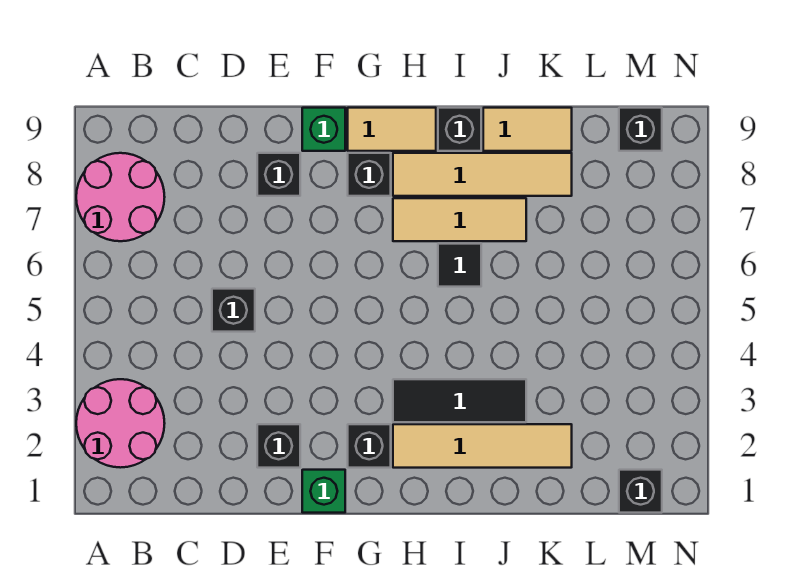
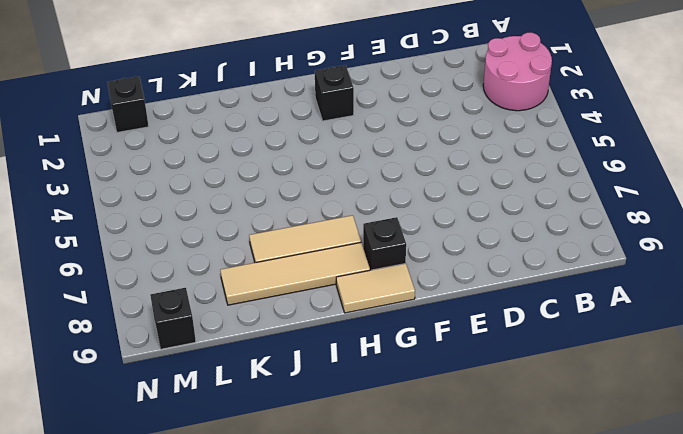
none -> pink round brick A7:B8 level 1
none -> black brick D5 level 1
none -> black brick E2 level 1

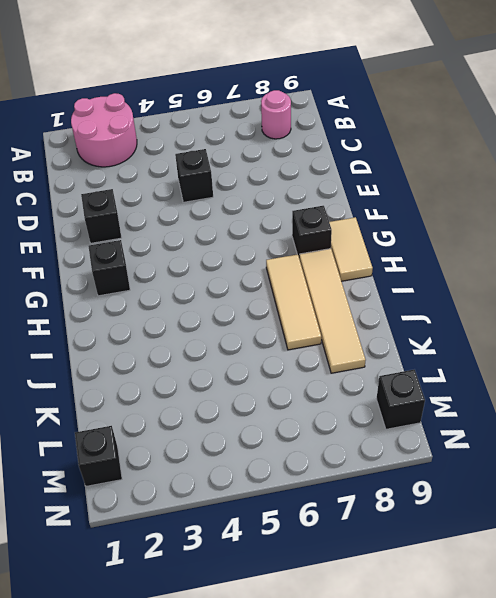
pink round brick B8 level 1 -> pink round brick A7:B8 level 1
none -> black brick E8 level 1
none -> green brick F1 level 1
none -> green brick F9 level 1

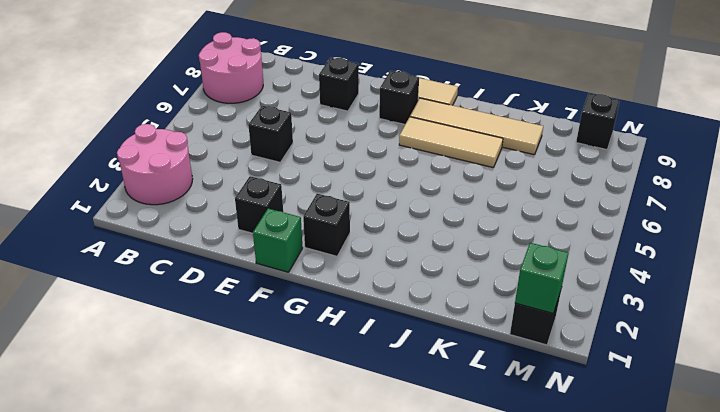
green brick M1 level 2 -> green brick F9 level 1
none -> tan tile H2:K2 level 1
none -> black tile H3:J3 level 1
none -> black tile I6 level 1

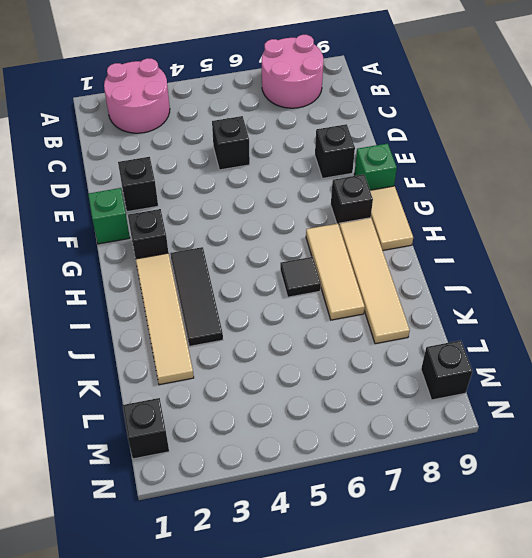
none -> black brick I9 level 1
none -> tan tile J9:K9 level 1

